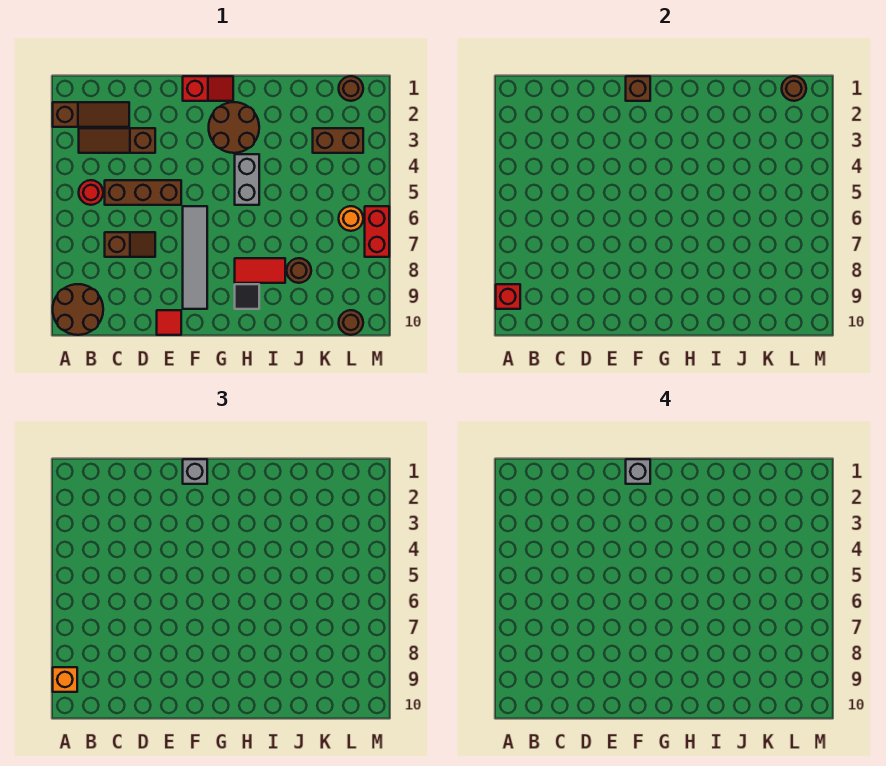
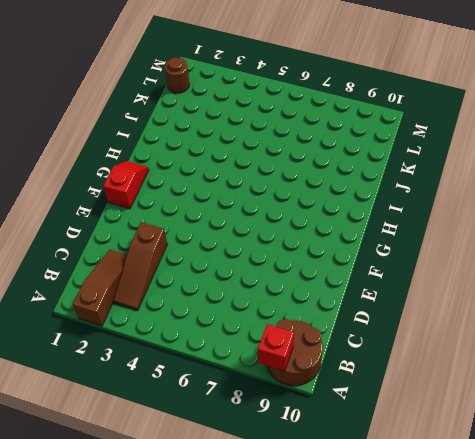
none -> red round brick B5 level 1
none -> brown brick C5:E5 level 1
none -> brown slope C7:D7 level 1 top C

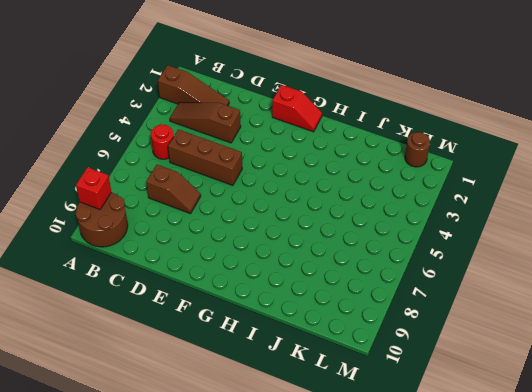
none -> red tile E10 level 1
none -> grey tile F6:F9 level 1
none -> brown round brick G2:H3 level 1

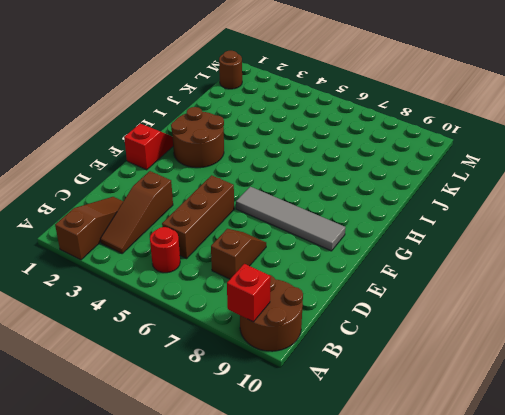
none -> red tile E10 level 1
none -> grey brick H4:H5 level 1
none -> red tile H8:I8 level 1

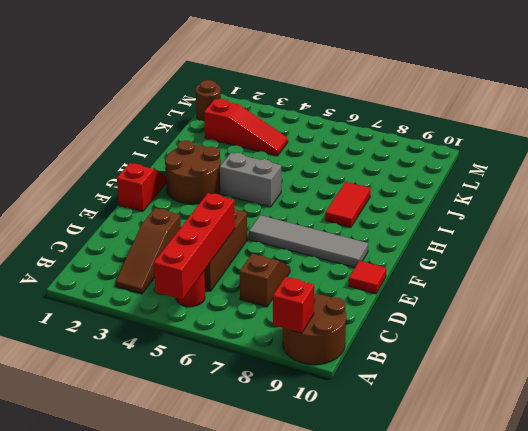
red brick A5:D5 level 2 -> none
red slope K2:K4 level 1 top 2 -> brown brick K3:L3 level 1
none -> brown slope A2:C2 level 1 top A
none -> black tile H9 level 1
none -> brown round brick J8 level 1

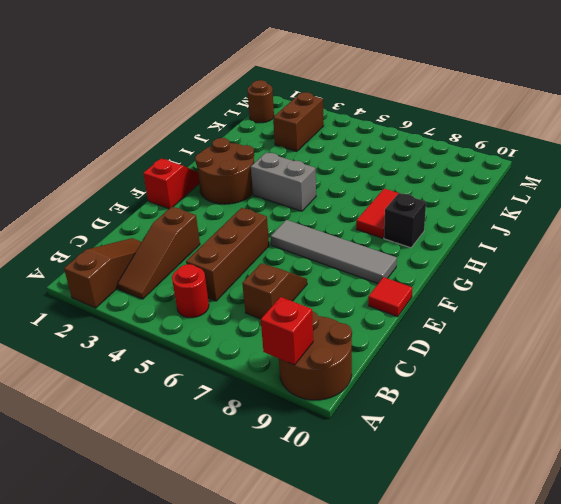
black brick H9 level 1 -> black tile H9 level 1
none -> brown round brick J8 level 1
none -> orange round brick L6 level 1
none -> brown round brick L10 level 1

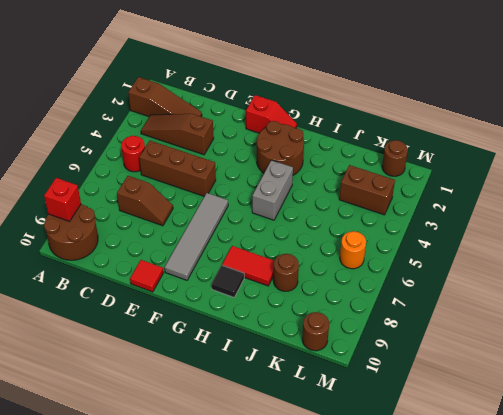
none -> red brick M6:M7 level 1
none -> brown brick F1 level 2
none -> brown round brick L1 level 2

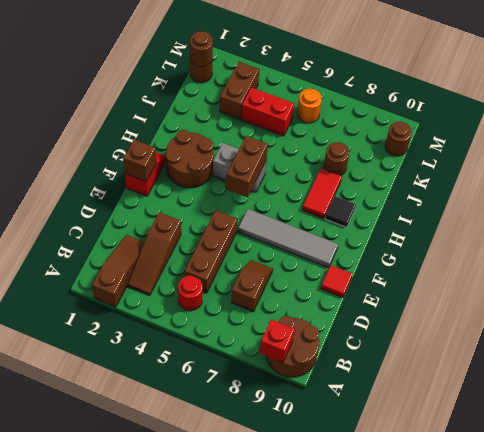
brown brick G5:H5 level 2 -> none
red brick K4:K5 level 1 -> red brick M6:M7 level 1
none -> orange brick A9 level 3
none -> grey brick F1 level 3
none -> grey brick F1 level 4

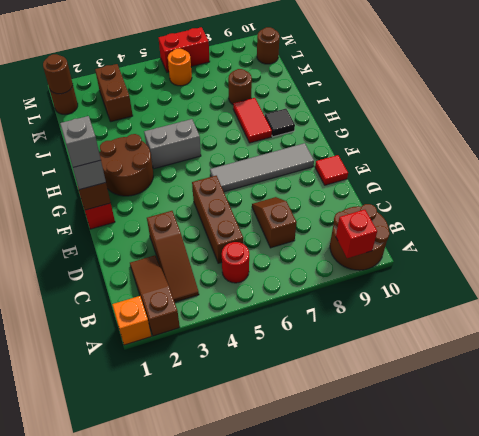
orange brick A1 level 1 -> orange brick A9 level 3

